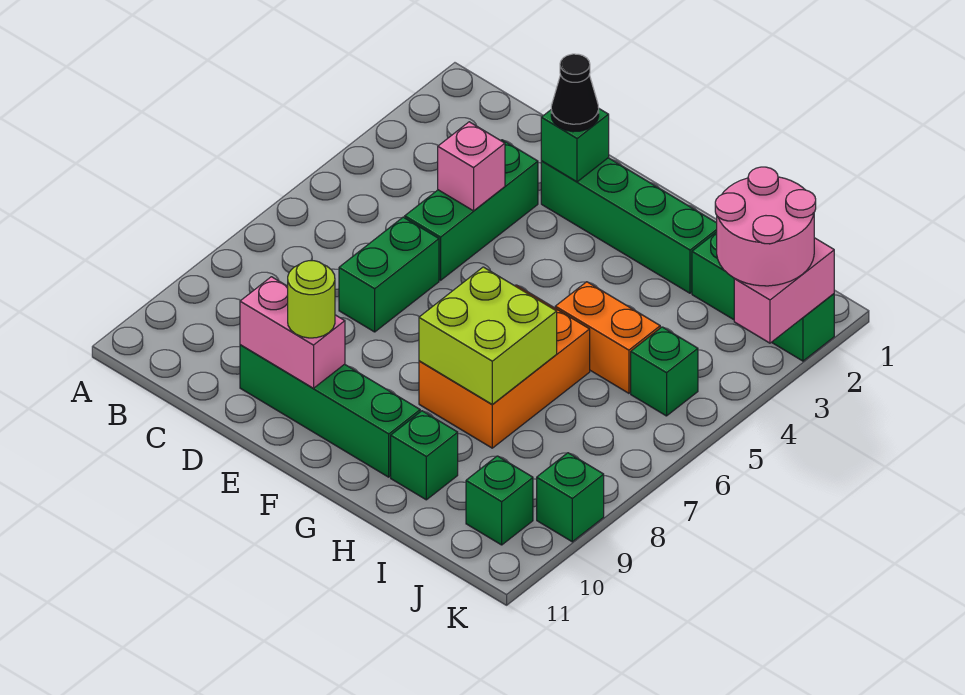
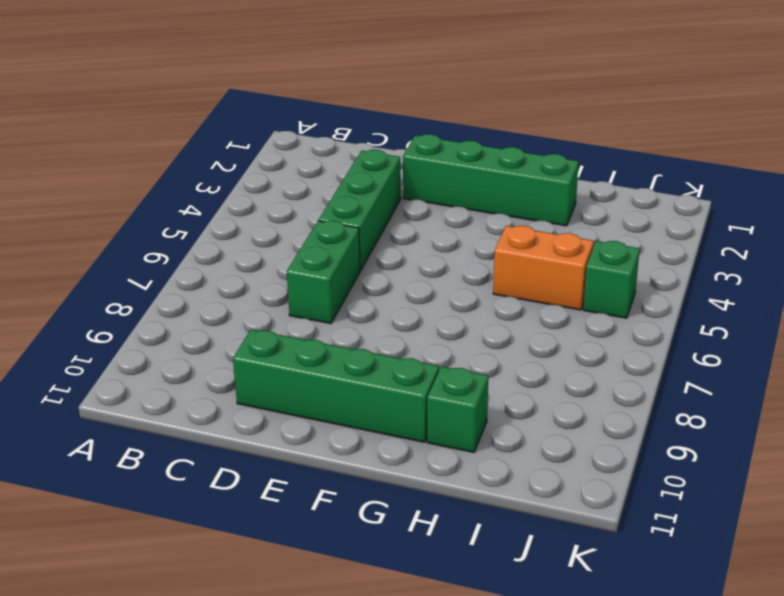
none -> orange brick G6:H8 level 1
none -> green brick I2:K2 level 1
none -> green brick J10 level 1

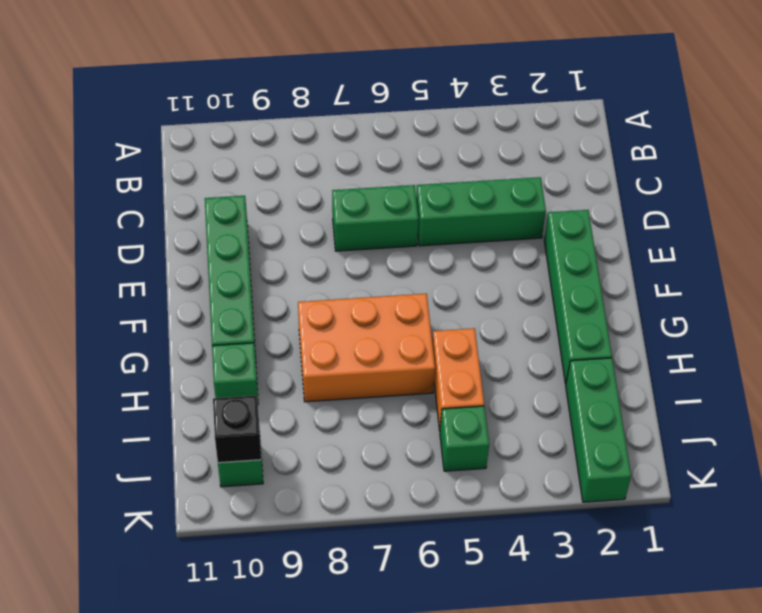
black brick J10 level 2 -> none
none -> green brick K9 level 1
none -> pink brick D4 level 2
none -> pink brick D10:E10 level 2

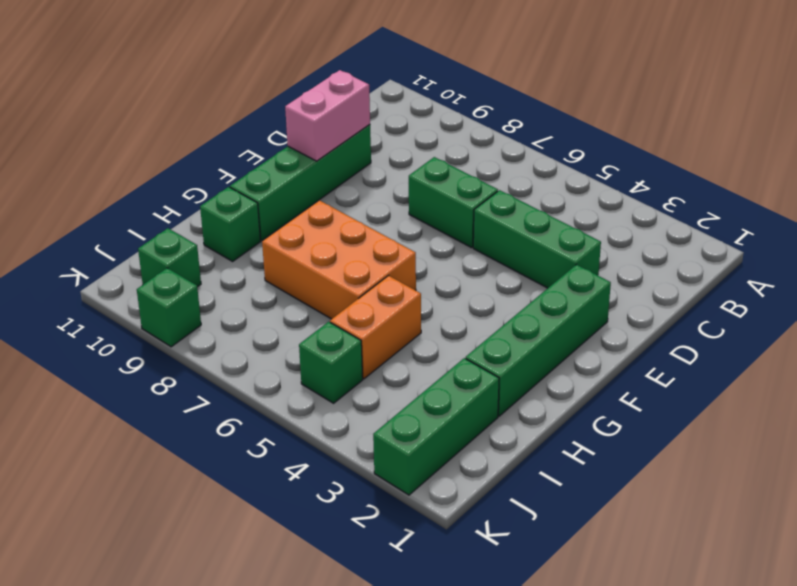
none -> pink brick D4 level 2
none -> green brick E2 level 2
none -> lime brick G7:H8 level 2

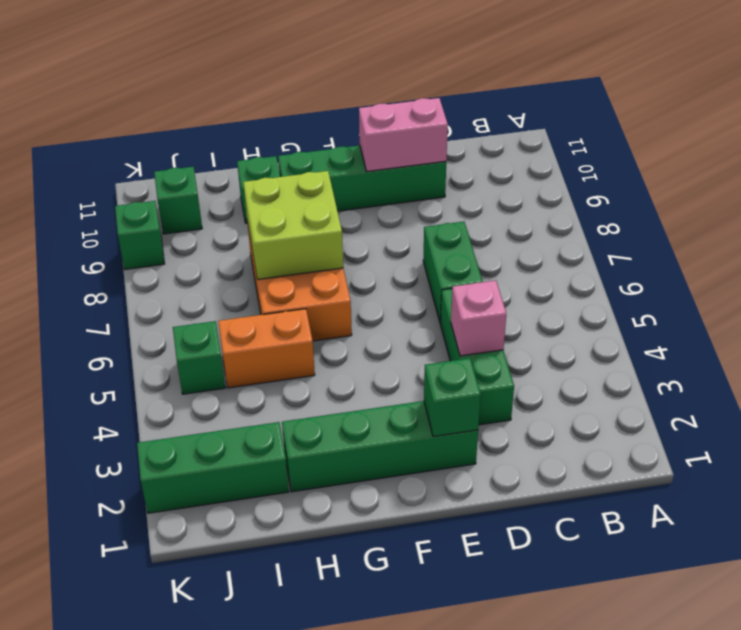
none -> pink brick K2:K3 level 2
none -> black cone E2 level 3
none -> lime round brick E10 level 3

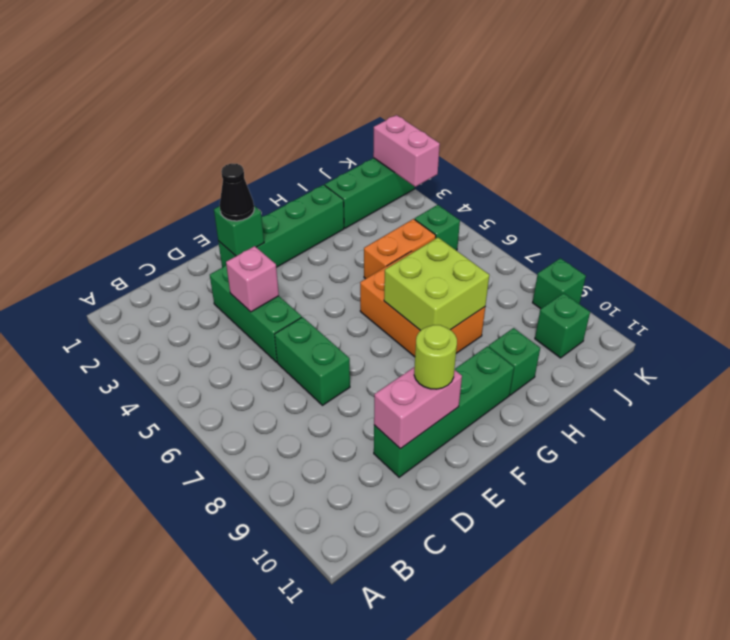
none -> pink round brick J2:K3 level 3

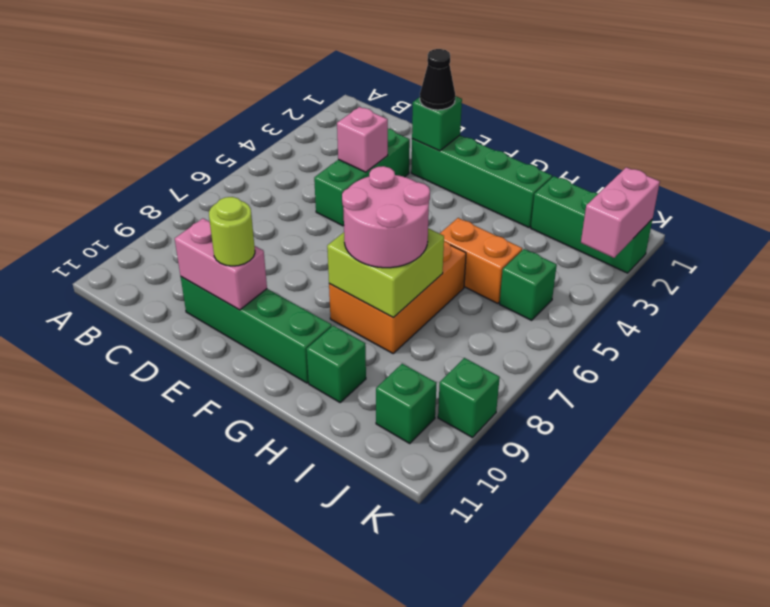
pink round brick G7:H8 level 3 -> pink round brick J2:K3 level 3
none -> green brick D6:D7 level 1

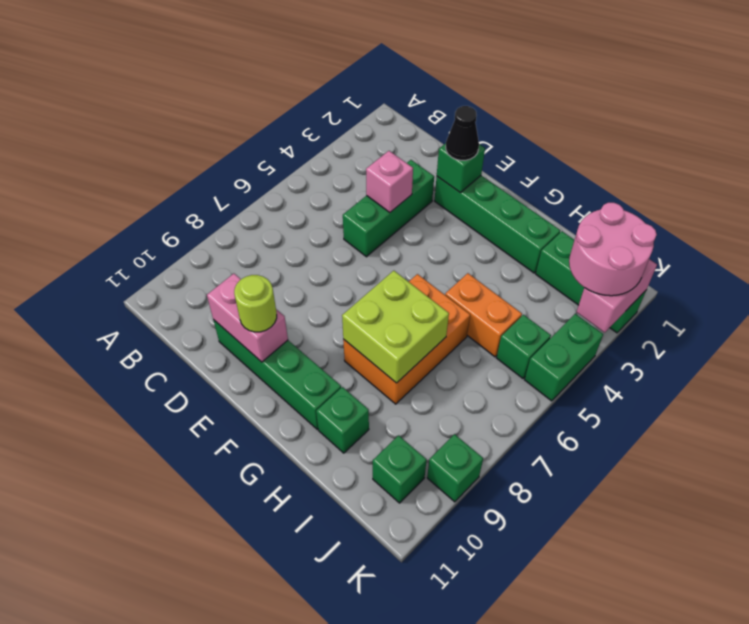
green brick K4:K5 level 1 -> green brick D6:D7 level 1

